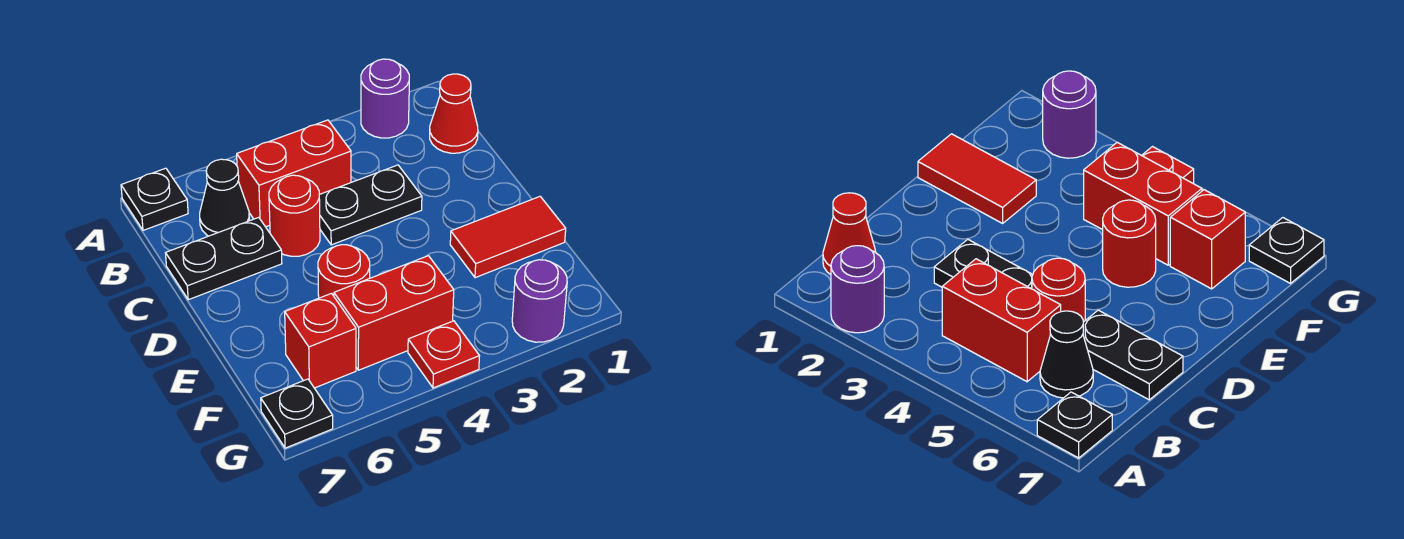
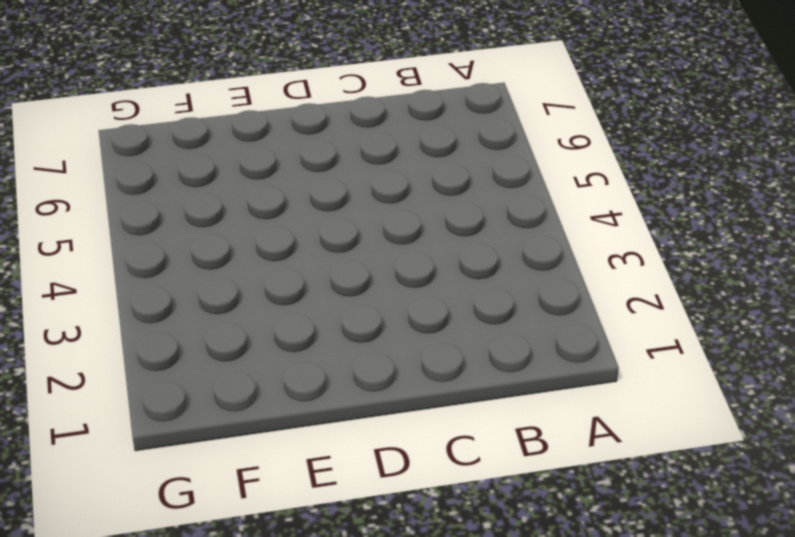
none -> purple round brick A2 level 1
none -> black plate A7 level 1
none -> red cone B1 level 1

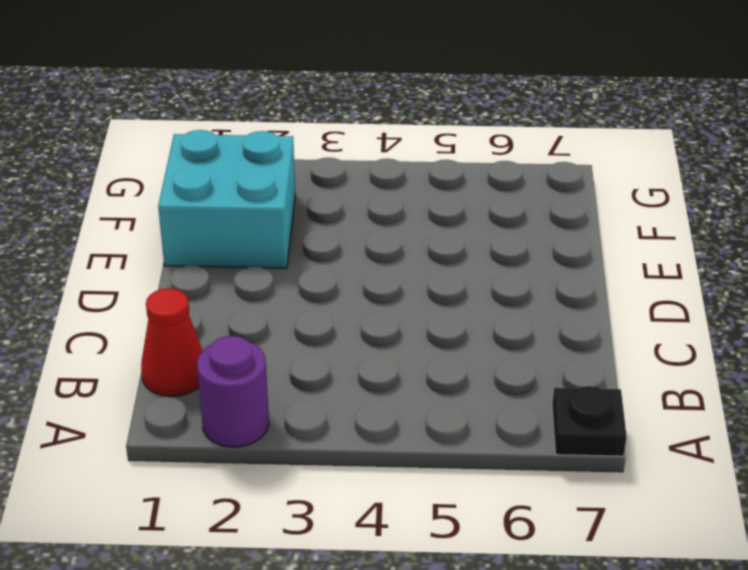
cyan brick E1:F2 level 1 -> red tile E1:E2 level 1
none -> red brick B4:B5 level 1
none -> black cone B6 level 1
none -> black plate C3:C4 level 1

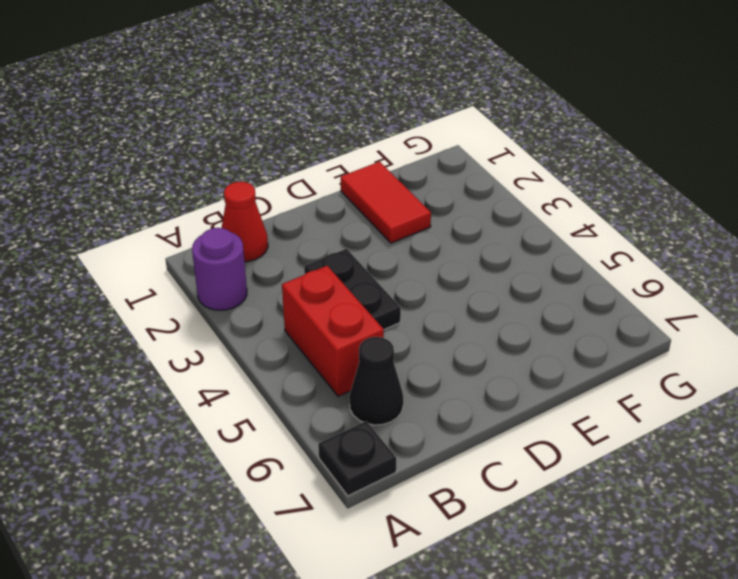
none -> red round brick C5 level 1
none -> black plate C6:C7 level 1
none -> red round brick E5 level 1

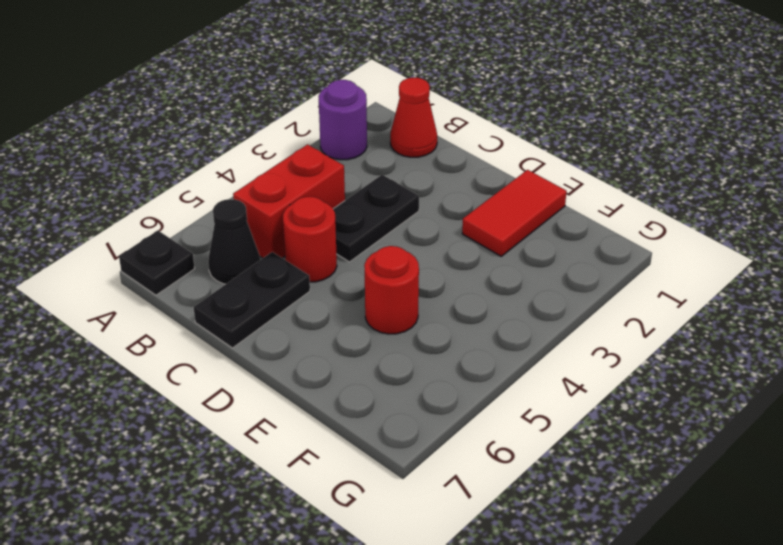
none -> red brick F4:F5 level 1
none -> red brick F6 level 1
none -> purple round brick G2 level 1

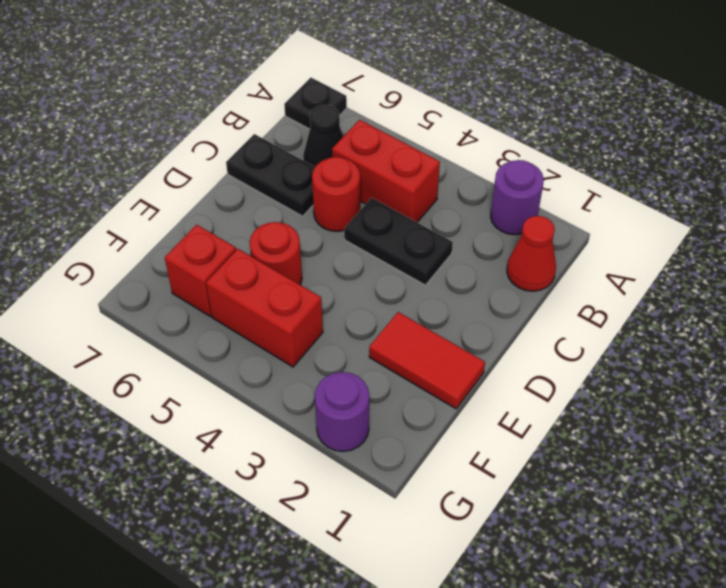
none -> red plate G4 level 1
none -> black plate G7 level 1

